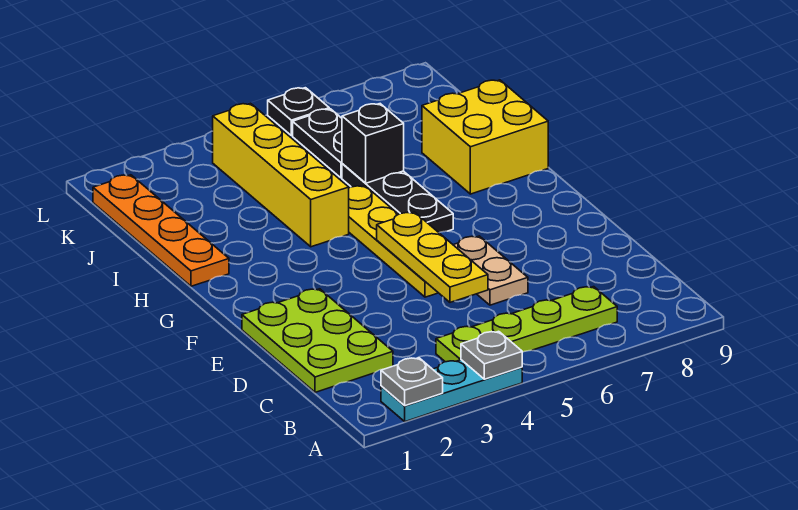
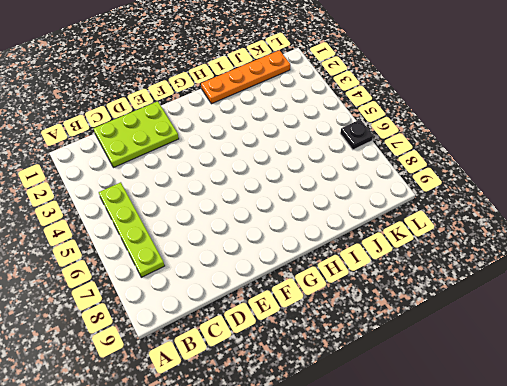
none -> cyan plate A2:A4 level 1
none -> tan plate D6:E6 level 1
none -> yellow plate E5:H5 level 1

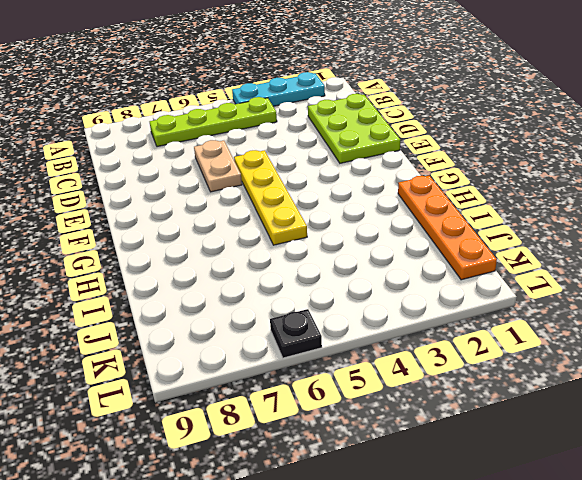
none -> black plate G6:I6 level 1
none -> yellow brick H4:K4 level 1
none -> yellow brick H8:I9 level 1

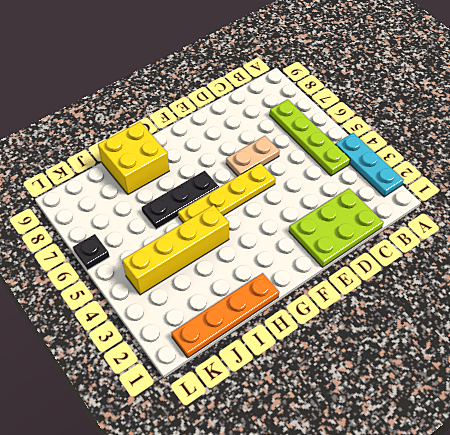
none -> black plate J6:K6 level 1
none -> grey plate A2 level 2
none -> grey plate A4 level 2

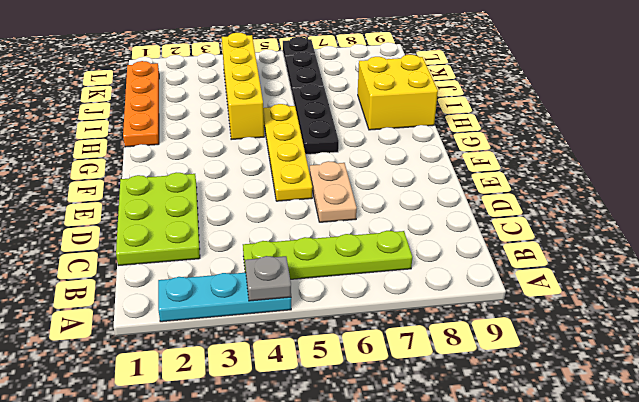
none -> grey plate A2 level 2
none -> yellow plate D5:F5 level 2
none -> black brick I6 level 2

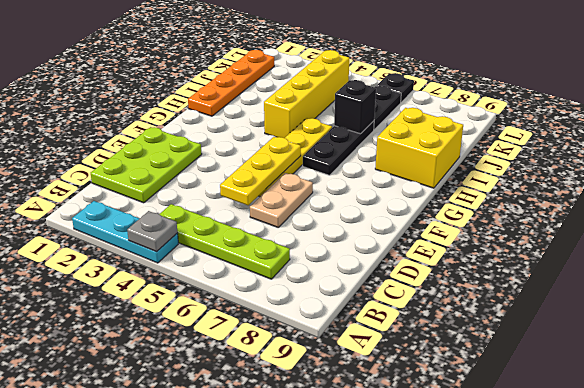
none -> grey plate A2 level 2

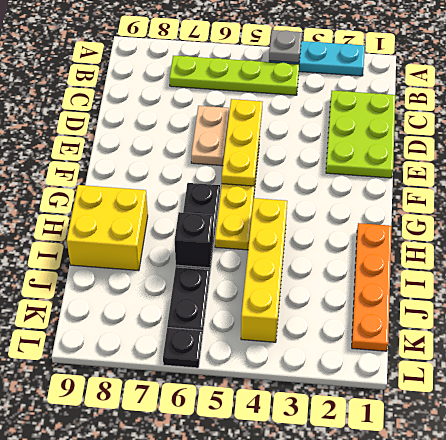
none -> grey plate A2 level 2

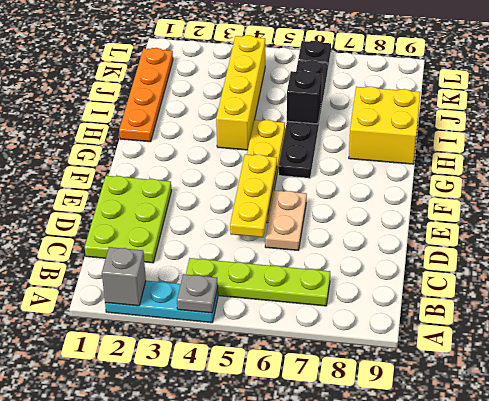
grey brick A2 level 2 -> grey plate A2 level 2

